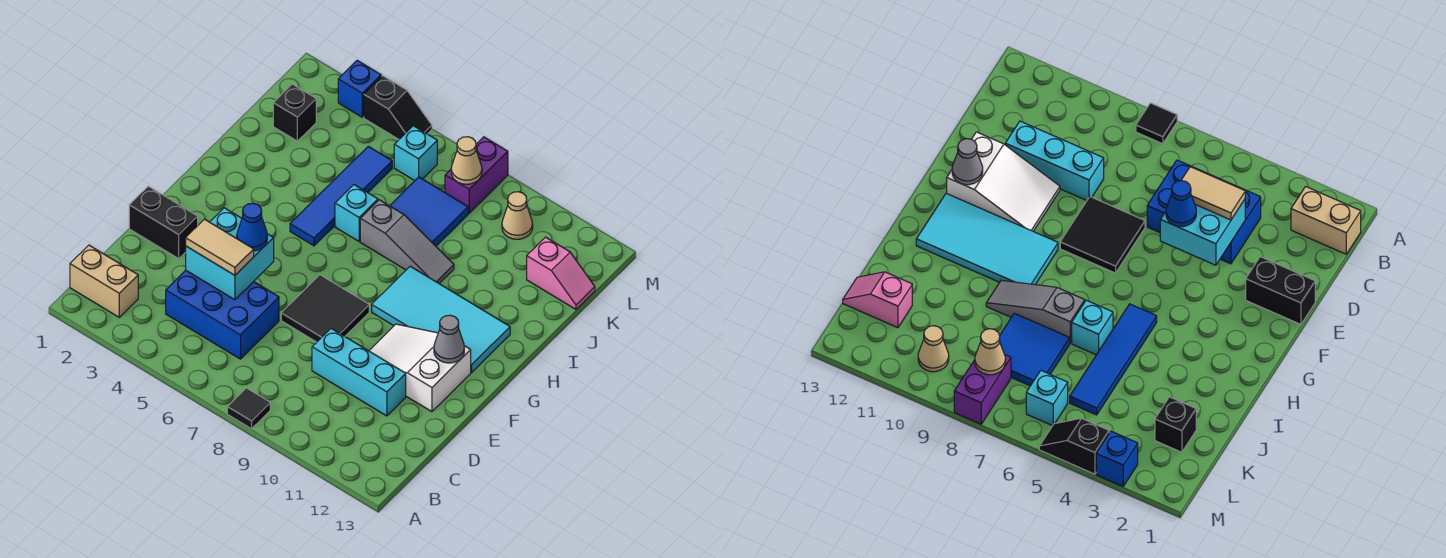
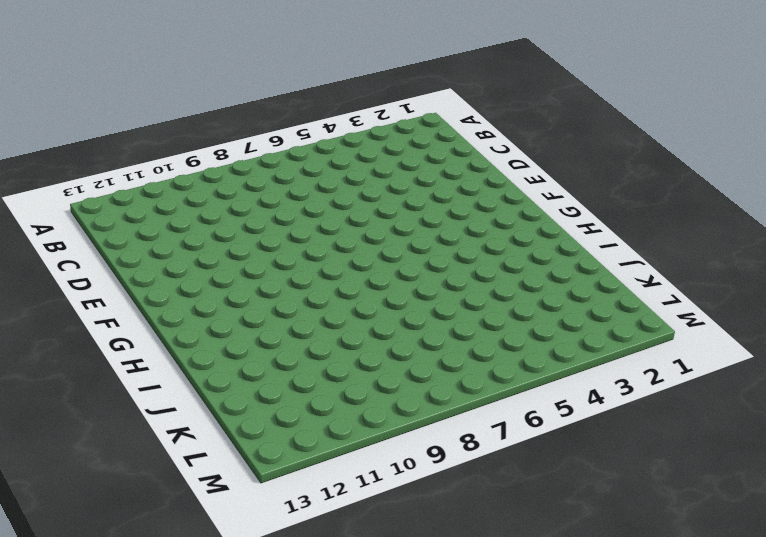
none -> black tile A8 level 1
none -> tan brick B1:B2 level 1
none -> blue brick C4:D6 level 1

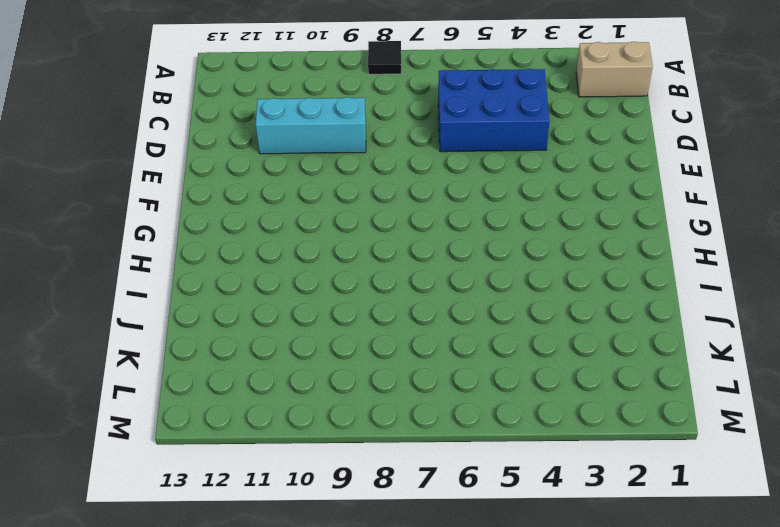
none -> black brick E1:E2 level 1
none -> black tile E7:F8 level 1
none -> white slope E10:F12 level 1 top 12

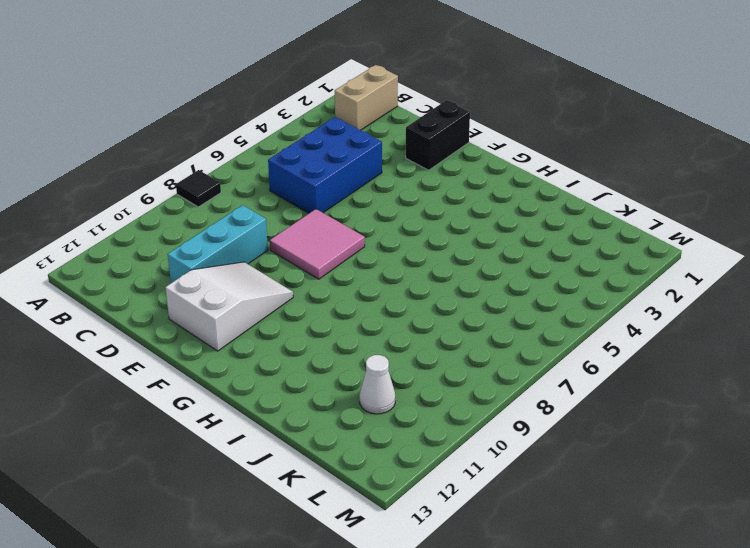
pink tile E7:F8 level 1 -> black tile E7:F8 level 1
white cone K11 level 1 -> none
none -> cyan tile G9:H12 level 1
none -> blue tile H5:K5 level 1
none -> cyan brick I6 level 1

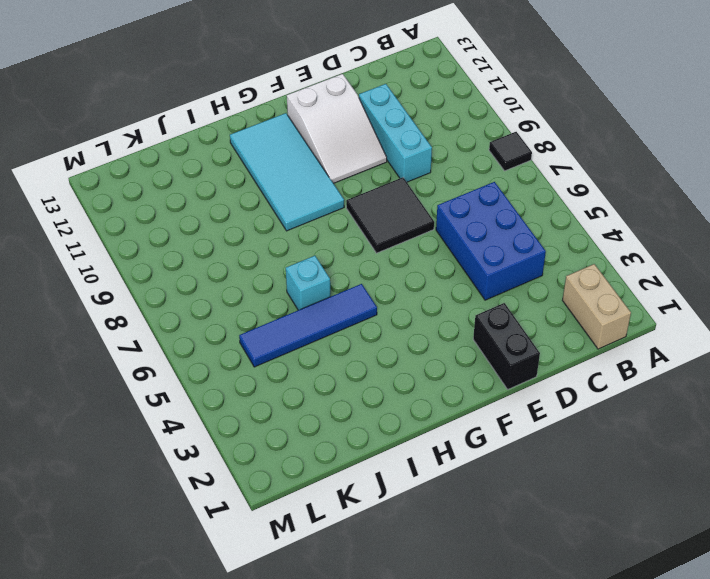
none -> grey slope I7:I9 level 1 top 7
none -> blue tile J7:K8 level 1
none -> black brick K2 level 1

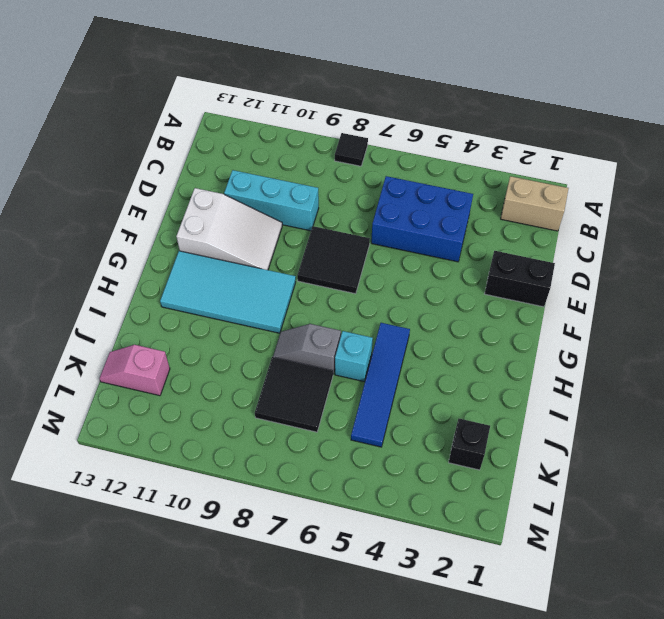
grey slope I7:I8 level 1 top 7 -> grey slope I7:I9 level 1 top 7
black tile J7:K8 level 1 -> blue tile J7:K8 level 1
none -> cyan brick L6 level 1
none -> purple brick L8:M8 level 1
none -> tan cone L10 level 1

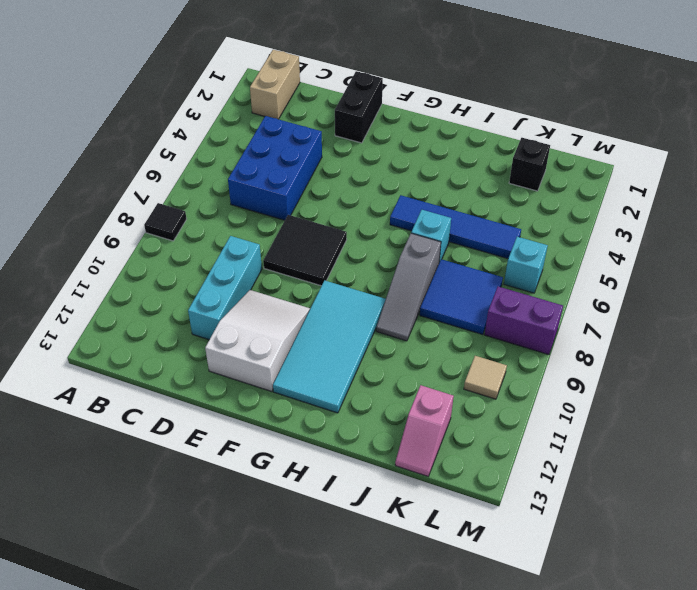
tan tile L10 level 1 -> tan cone L10 level 1
none -> blue brick M3 level 1
none -> black slope M4:M5 level 1 top 4
none -> cyan brick D4:E5 level 2

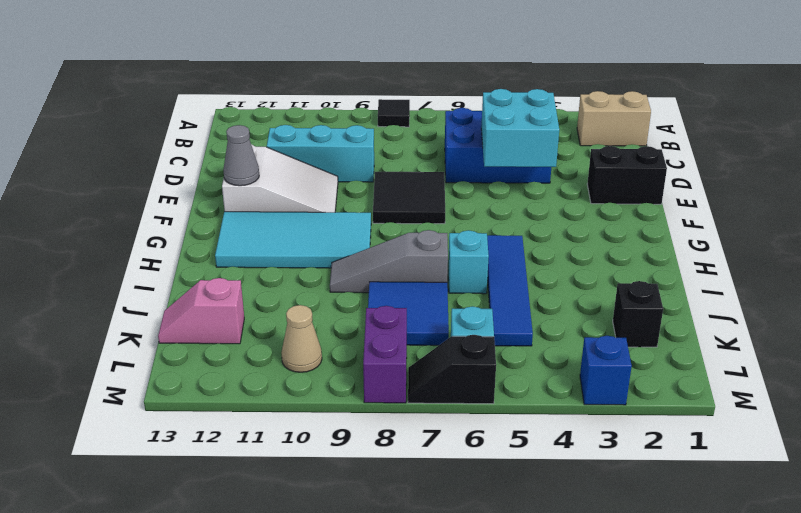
black slope M6:M7 level 1 top 6 -> black slope M4:M5 level 1 top 4
none -> tan cone L8 level 2
none -> tan tile D4:D5 level 3
none -> blue cone E5 level 3

